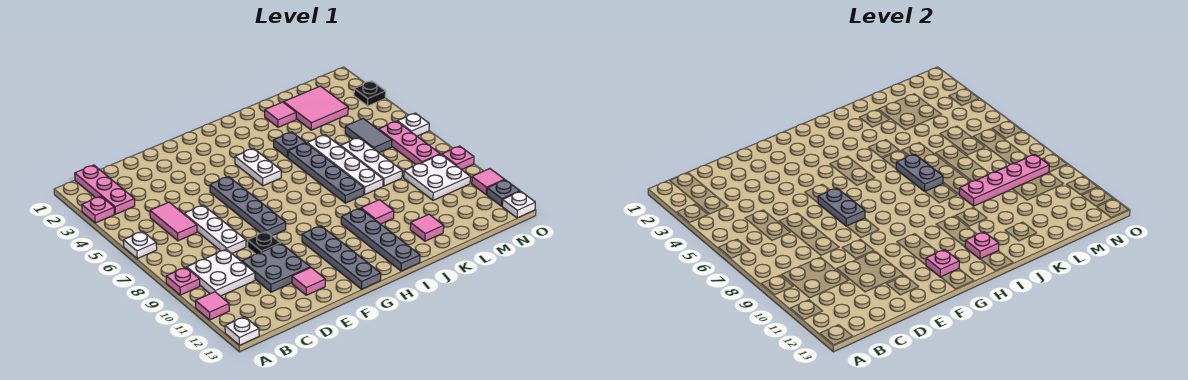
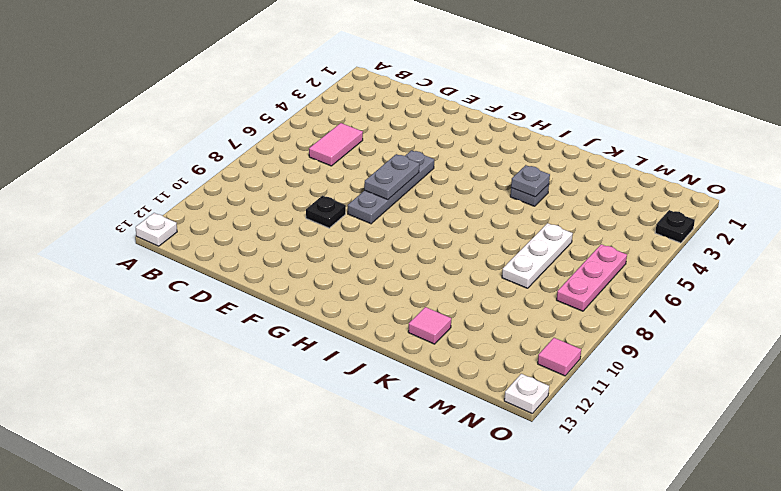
grey plate J4 level 2 -> grey plate O12 level 1
none -> pink plate A3 level 1
none -> white plate A6 level 1
none -> pink plate A9 level 1
none -> pink tile A11 level 1

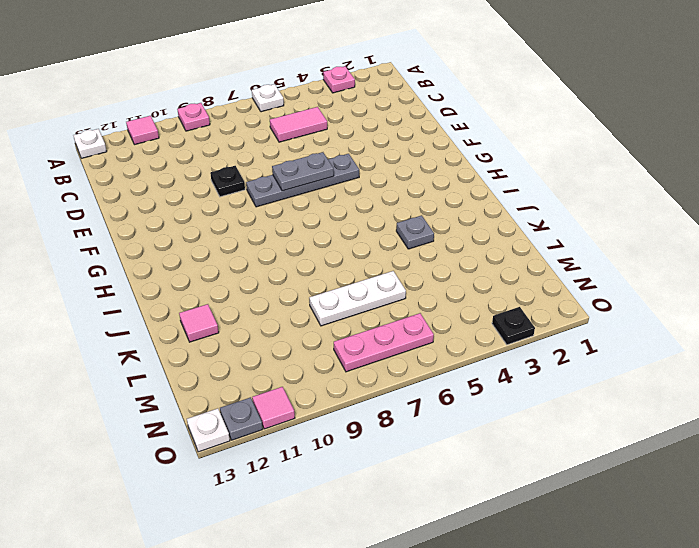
none -> pink plate B1:B3 level 1
none -> white plate B9:C10 level 1
none -> white plate D6:D8 level 1
none -> grey plate D10:E11 level 1

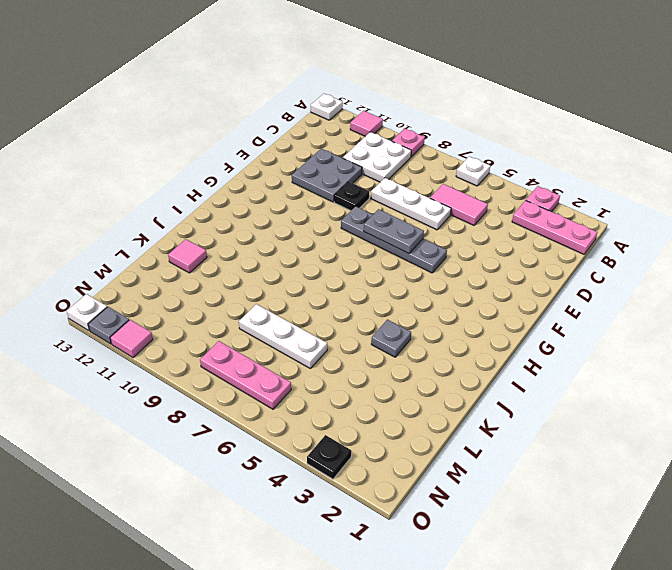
none -> pink tile E12 level 1
none -> grey plate G10:G13 level 1
none -> white plate H4:H5 level 1
none -> grey plate I10:I13 level 1

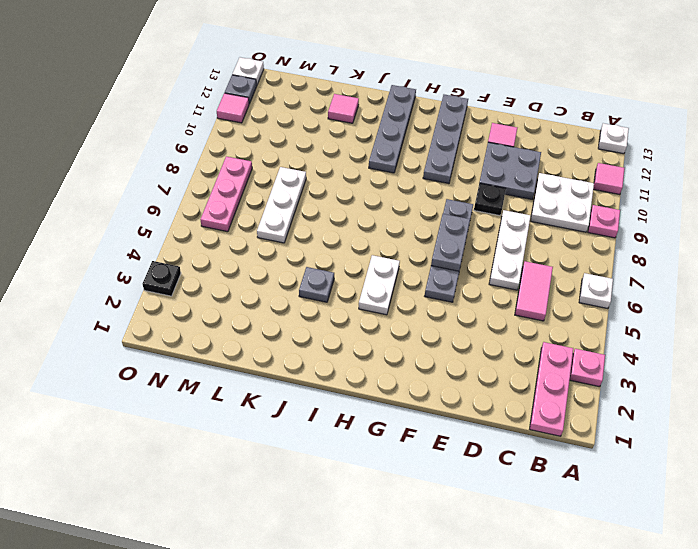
none -> grey plate J5:J8 level 1
none -> pink tile J10 level 1
none -> pink tile K2 level 1
none -> white plate K5:K8 level 1

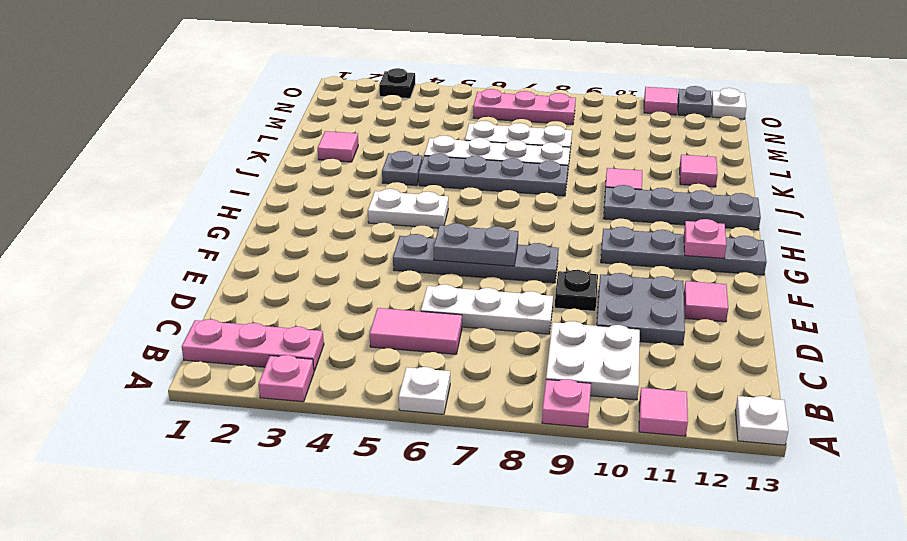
none -> pink tile L2:M3 level 1
none -> grey tile M5:M6 level 1
none -> white plate M9:N10 level 1
none -> white plate O6 level 1

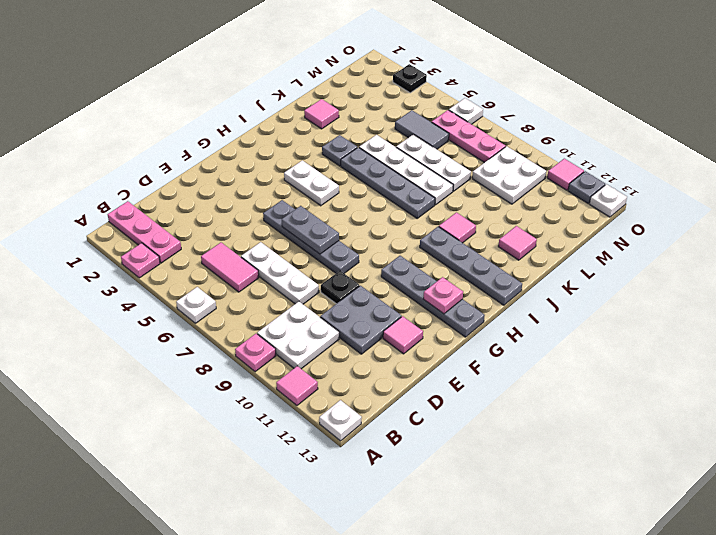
none -> pink tile L2:M3 level 1
none -> pink plate O9 level 1
none -> pink plate I12 level 2
none -> grey plate J6:J7 level 2

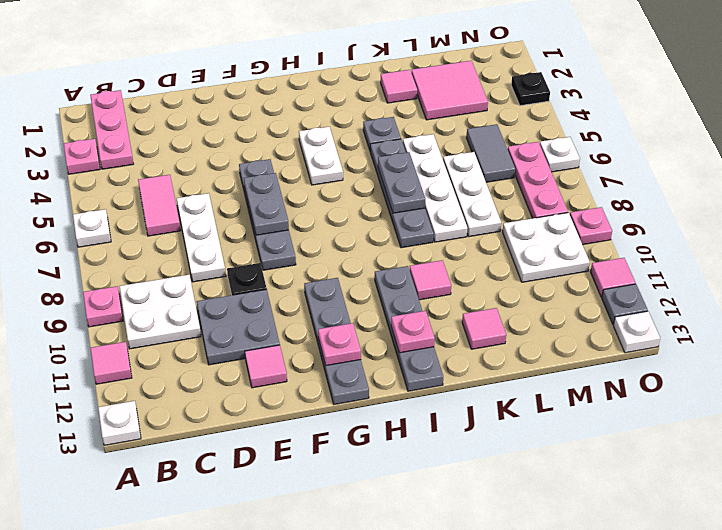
none -> pink plate K9:N9 level 2

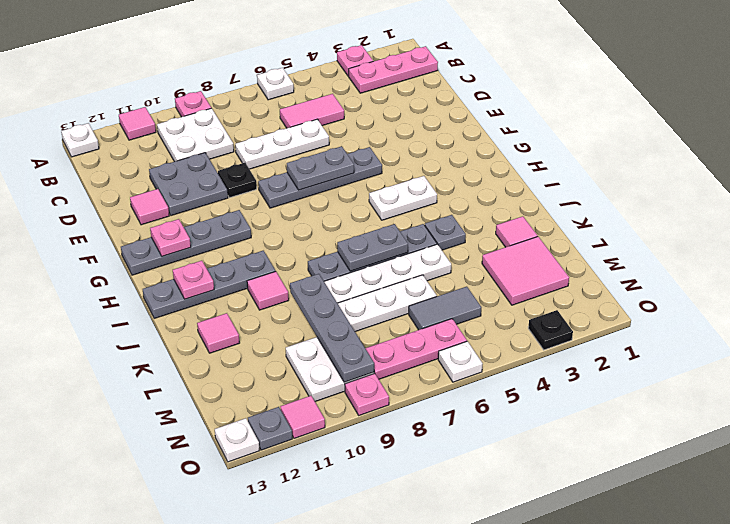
grey plate K9:N9 level 2 -> pink plate K9:N9 level 2

